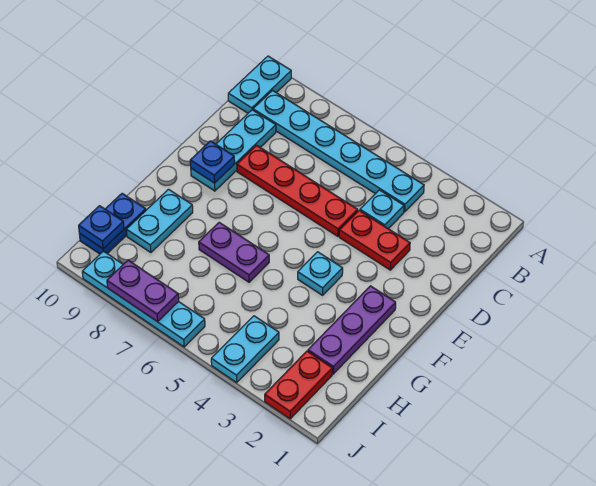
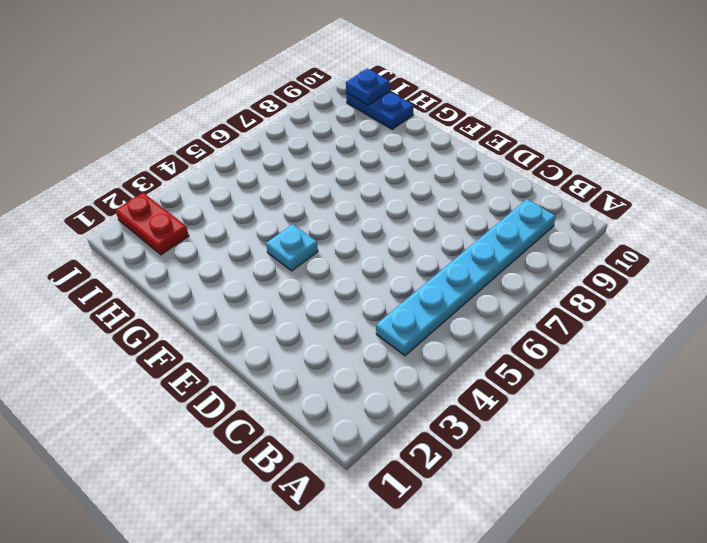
none -> cyan plate A10:B10 level 1
none -> cyan plate C4 level 1
none -> cyan plate C9:E9 level 1

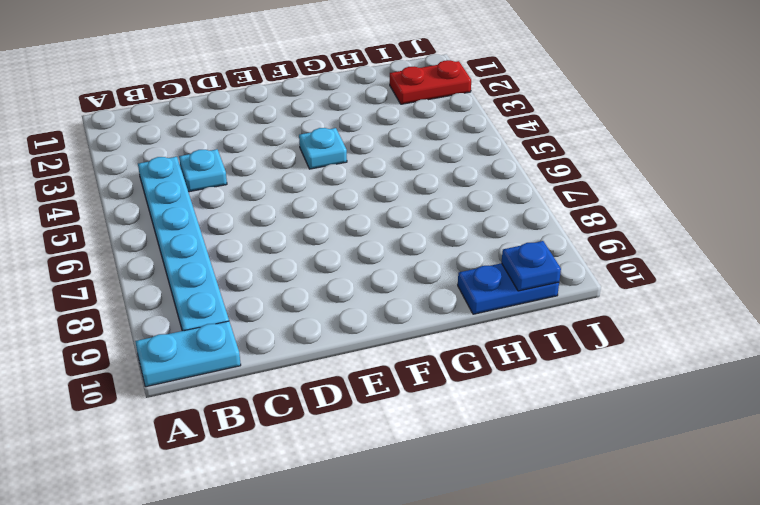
none -> cyan plate C9:E9 level 1
none -> red plate D3:D4 level 1
none -> red plate D5:D8 level 1

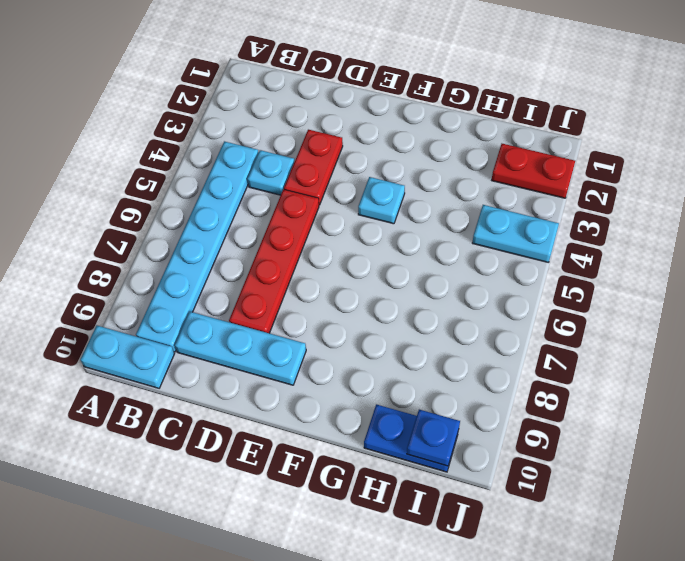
none -> purple plate F2:H2 level 1
none -> purple plate G6:G7 level 1
none -> cyan plate G9:H9 level 1

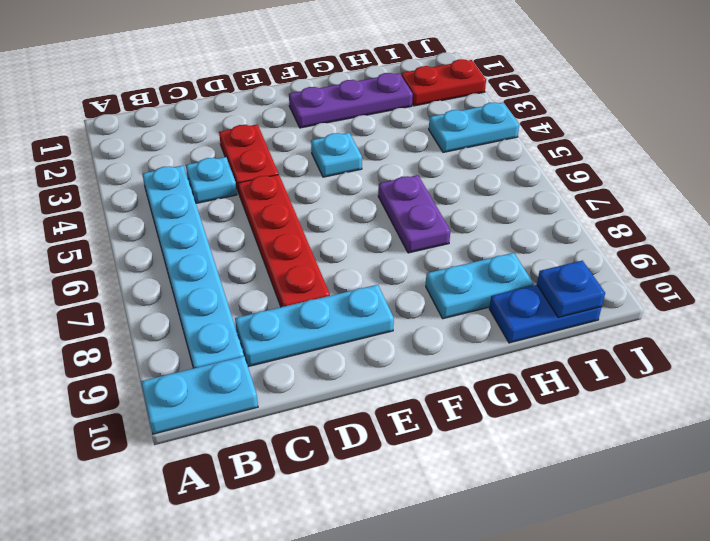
none -> cyan plate J6:J9 level 1
none -> blue plate E9 level 2
none -> purple plate J7:J8 level 2

